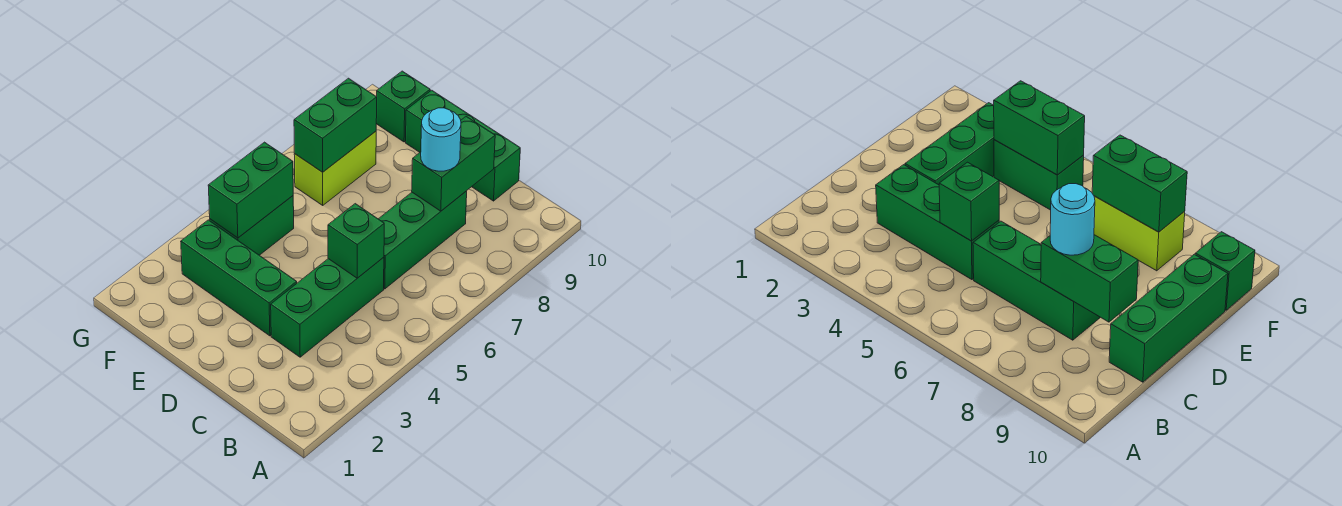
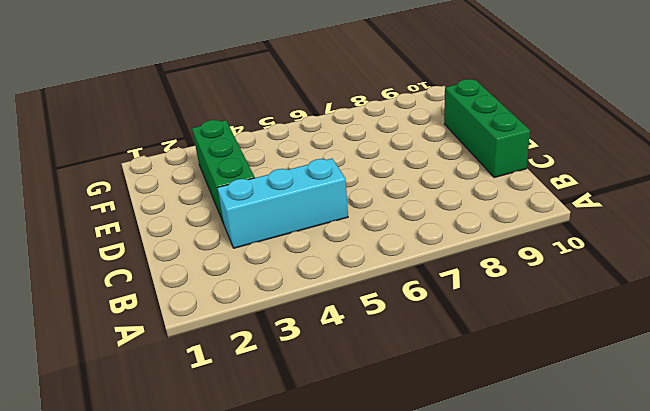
cyan brick C3:C5 level 1 -> green brick C3:C5 level 1
none -> green brick C6:C8 level 1
none -> green brick F4:F5 level 1
none -> lime brick F7:F8 level 1

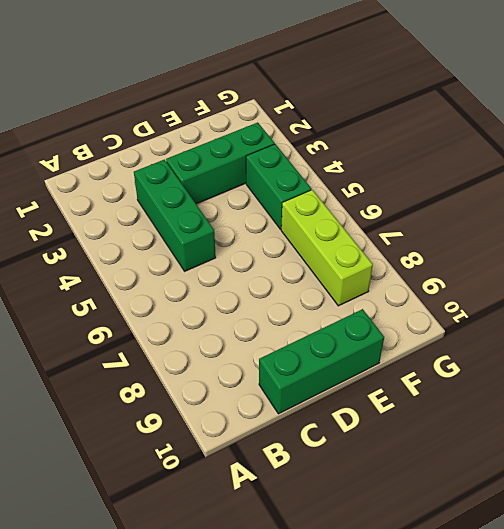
lime brick F6:F8 level 1 -> lime brick F7:F8 level 1
none -> green brick C6:C8 level 1
none -> green brick F10 level 1
none -> green brick C5 level 2

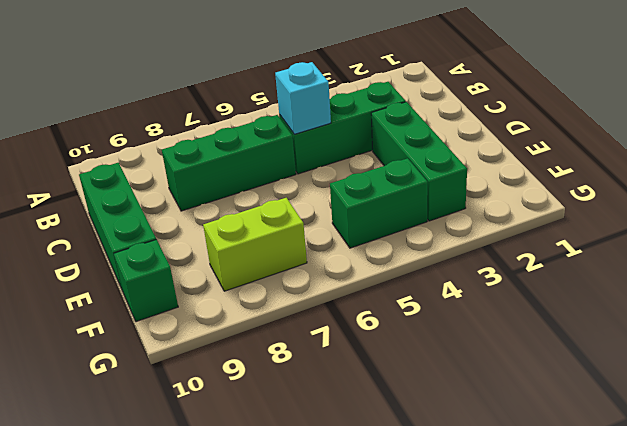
cyan brick C5 level 2 -> green brick C5 level 2
none -> green brick C8:C9 level 2
none -> green brick F4:F5 level 2
none -> green brick F7:F8 level 2

